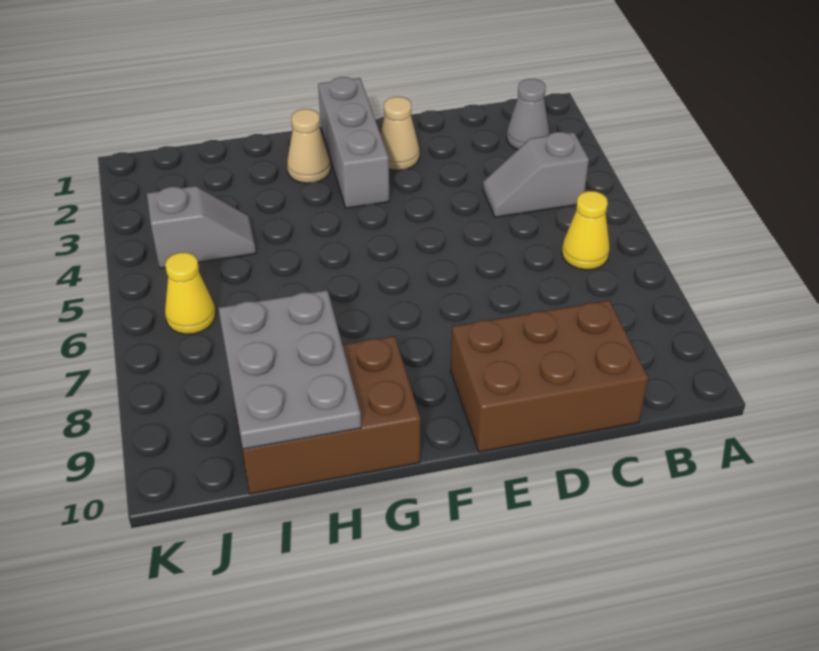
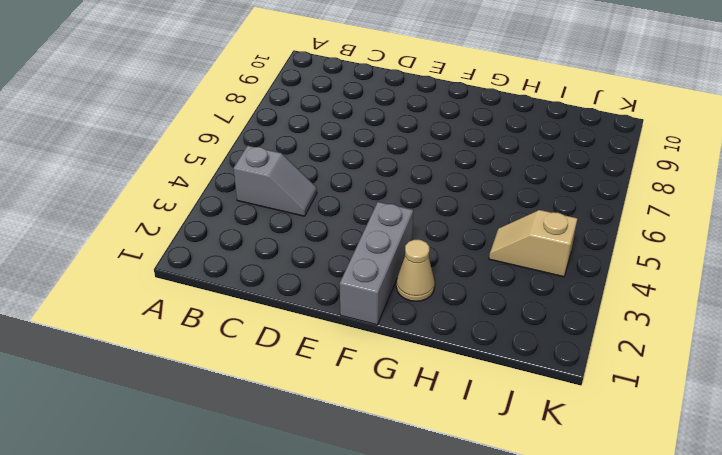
tan slope I4:J4 level 1 top J -> grey slope I4:J4 level 1 top J
none -> grey cone B2 level 1
none -> yellow cone B6 level 1

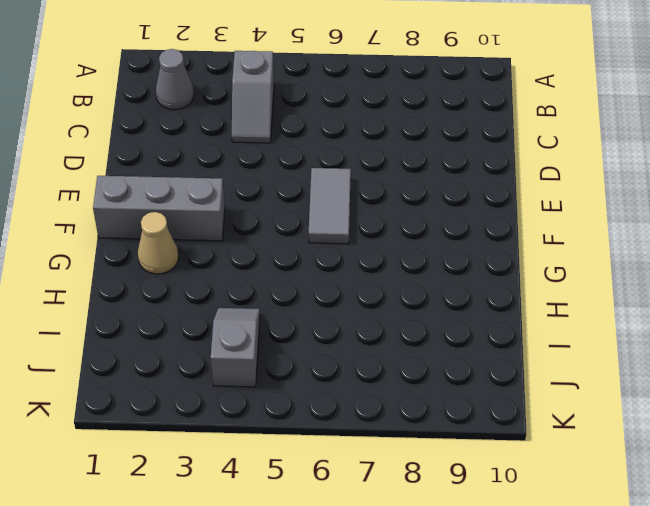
grey tile E6:F6 level 1 -> none
none -> yellow cone B6 level 1
none -> brown brick C9:E10 level 1

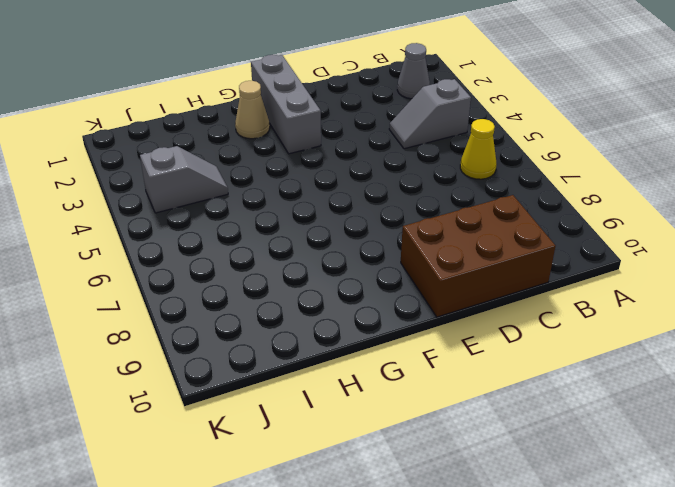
none -> tan cone E2 level 1
none -> brown brick G9:I10 level 1

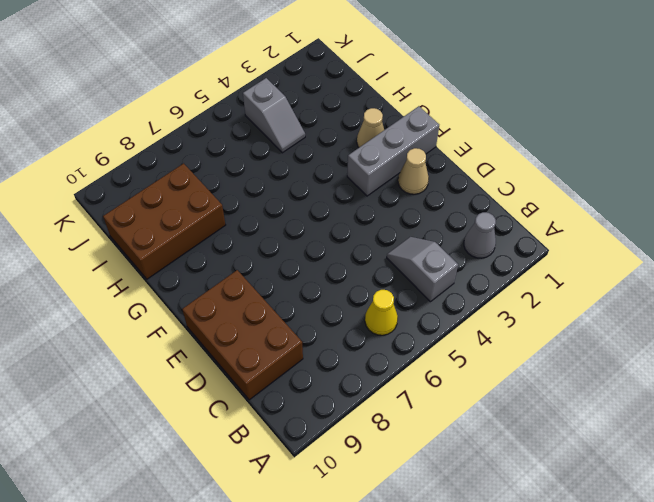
brown brick H8:I10 level 1 -> brown brick G9:I10 level 1
none -> yellow cone J6 level 1
none -> grey plate H8:I10 level 2

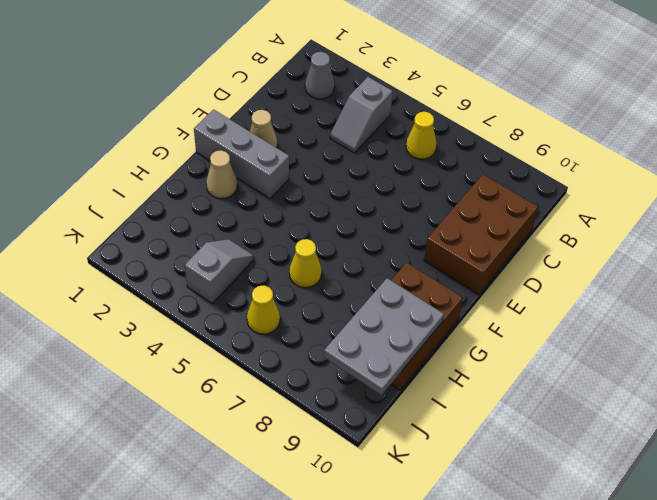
yellow cone H6 level 1 -> none
grey plate H9:J10 level 2 -> grey plate H8:I10 level 2

